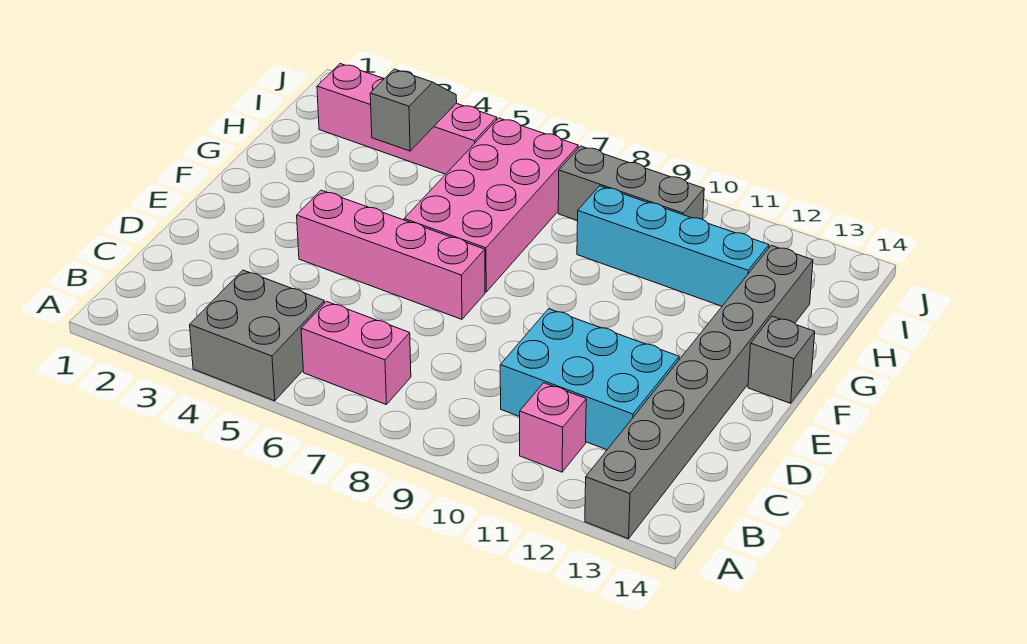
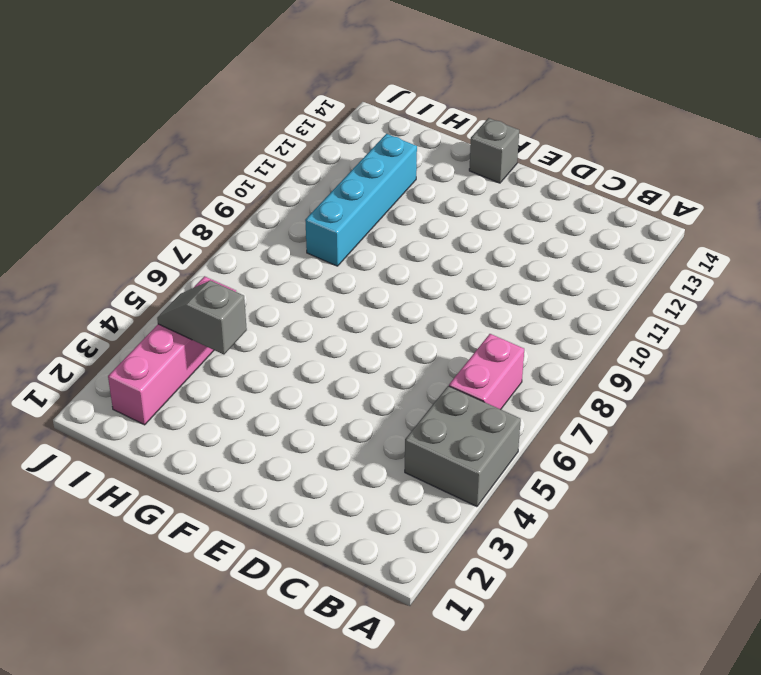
none -> grey brick A13:H13 level 1
none -> pink brick B11 level 1
none -> cyan brick C10:D12 level 1

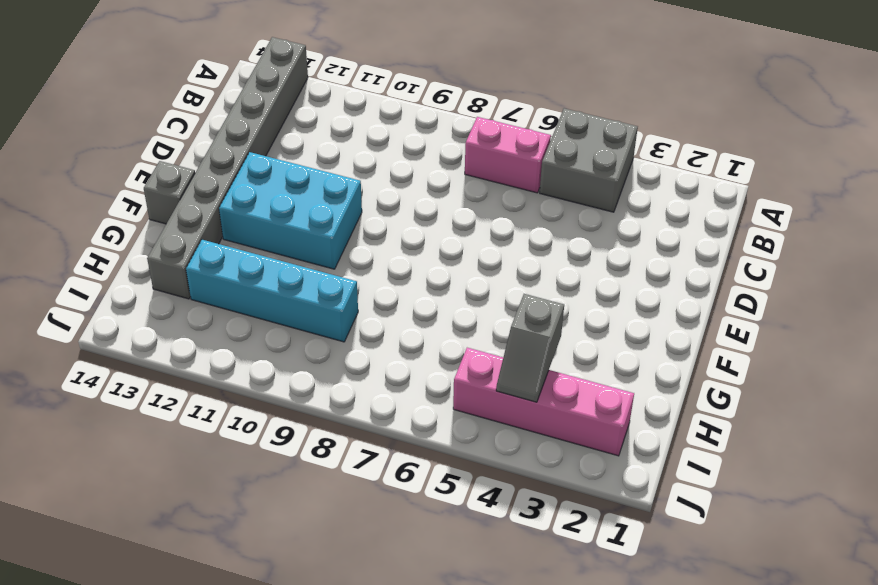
cyan brick E10:F12 level 1 -> cyan brick C10:D12 level 1
none -> pink brick B11 level 1
none -> pink brick E4:E7 level 1
none -> pink brick F6:I7 level 1

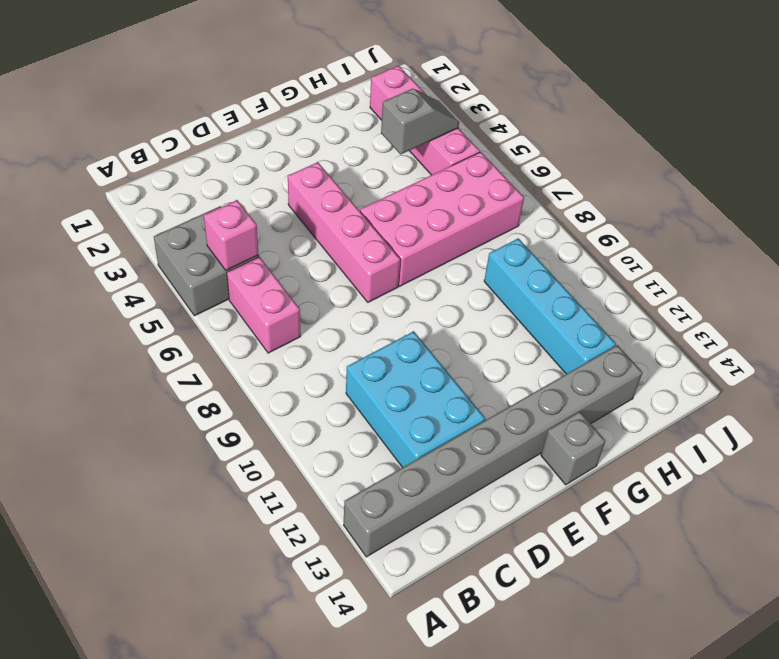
pink brick B5 level 2 -> pink brick B11 level 1
none -> grey brick I8:I10 level 1

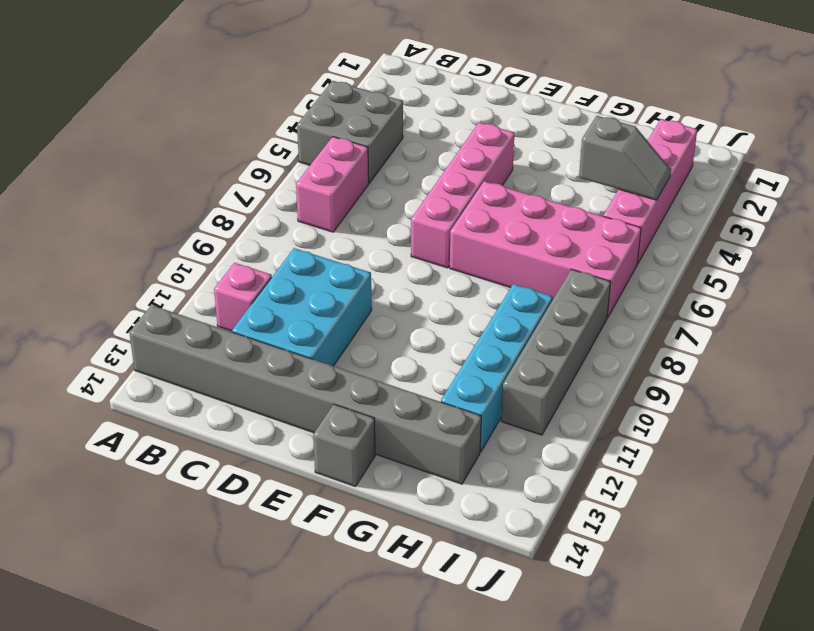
grey brick I8:I11 level 1 -> grey brick I8:I10 level 1

